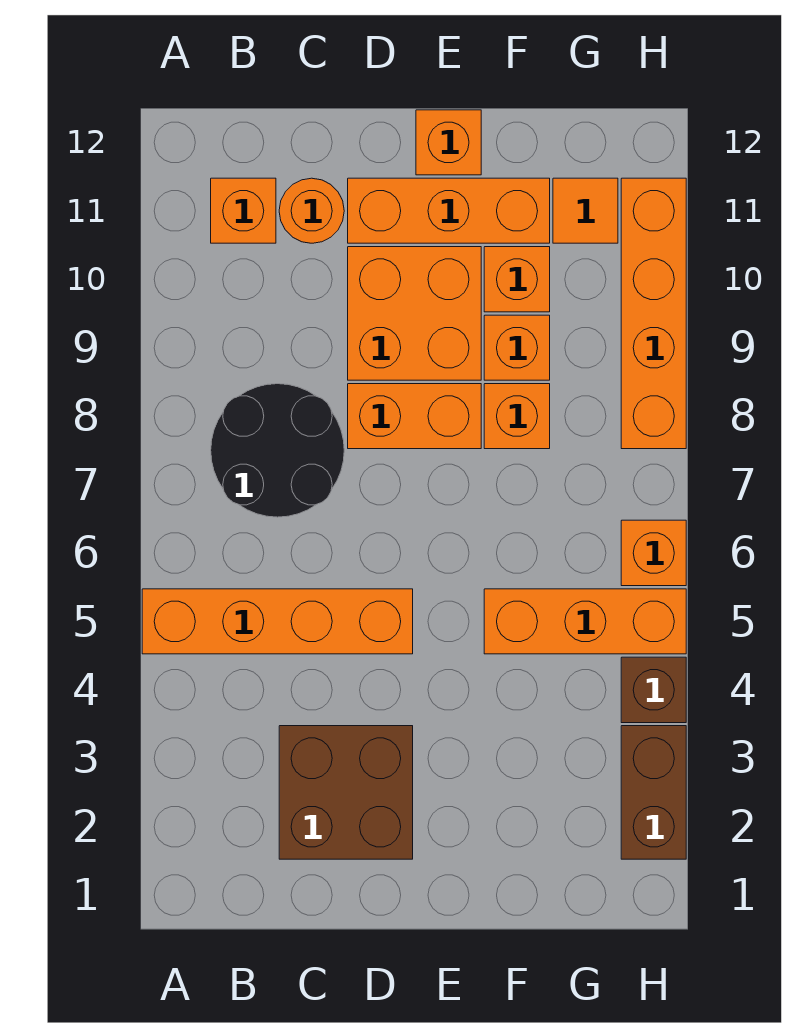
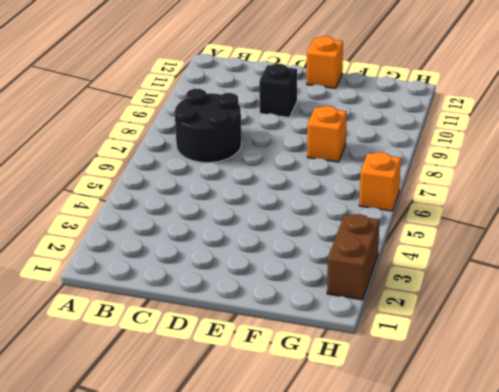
black brick D10 level 1 -> orange brick D9:E10 level 1
none -> orange brick A5:D5 level 1
none -> orange brick B11 level 1
none -> brown brick C2:D3 level 1

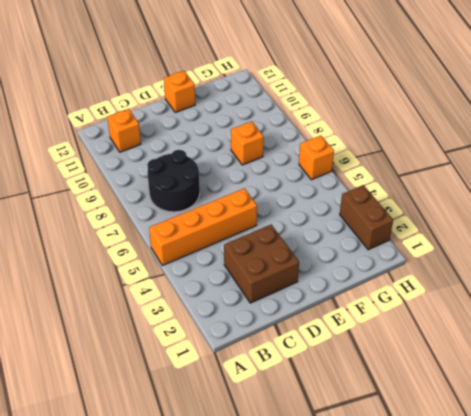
none -> orange round brick C11 level 1
none -> orange brick D8:E8 level 1
none -> orange brick D9:E10 level 1

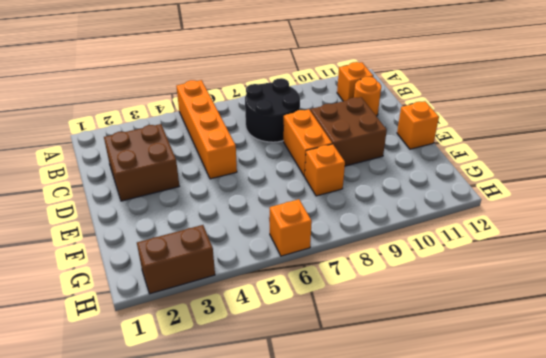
brown brick D9:E10 level 1 -> orange brick D9:E10 level 1
none -> orange brick D11:F11 level 1
none -> orange brick F5:H5 level 1
none -> orange brick F9 level 1

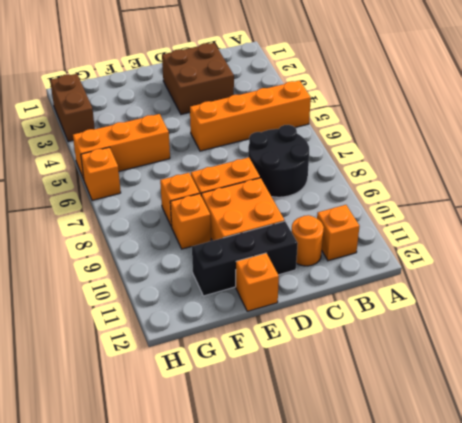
black brick D11:F11 level 1 -> orange brick D11:F11 level 1
none -> orange brick F10 level 1
none -> orange tile G11 level 1
none -> brown brick H4 level 1

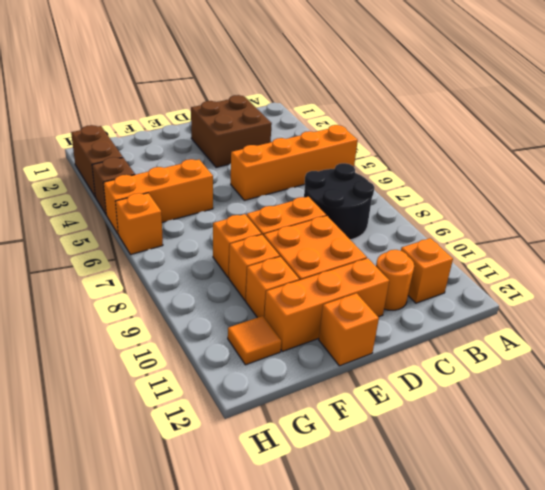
none -> orange brick H8:H11 level 1

